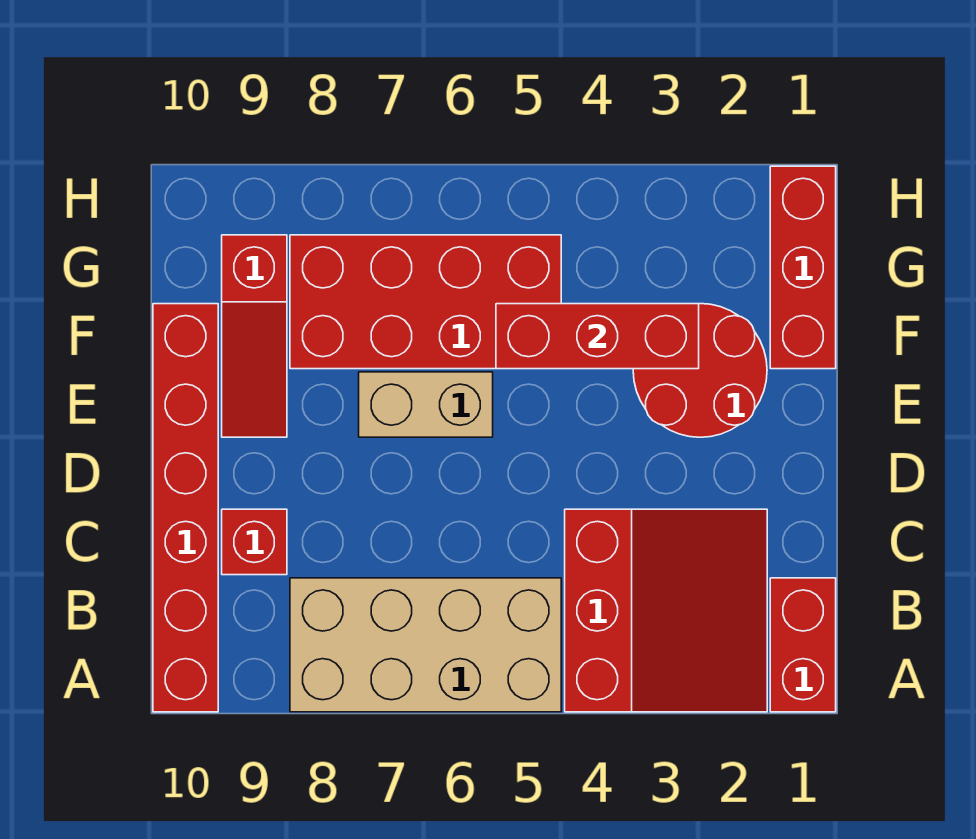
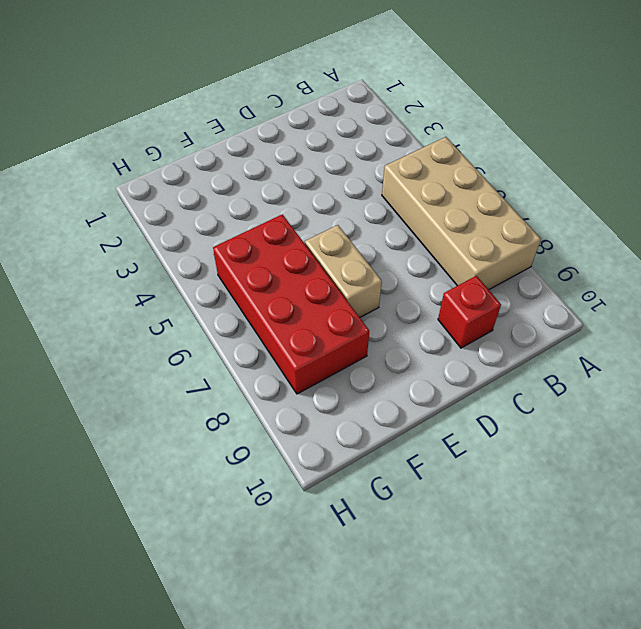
none -> red brick A1:B1 level 1
none -> red slope A2:C4 level 1 top 4

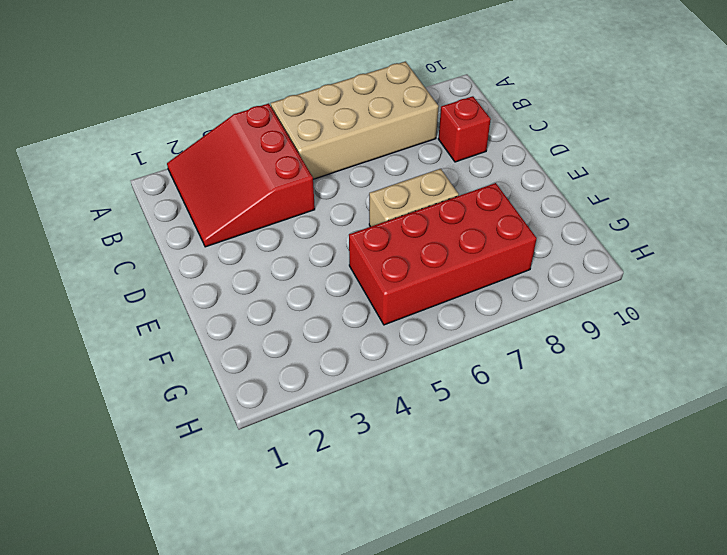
none -> red brick A1:B1 level 1
none -> red brick A10:F10 level 1

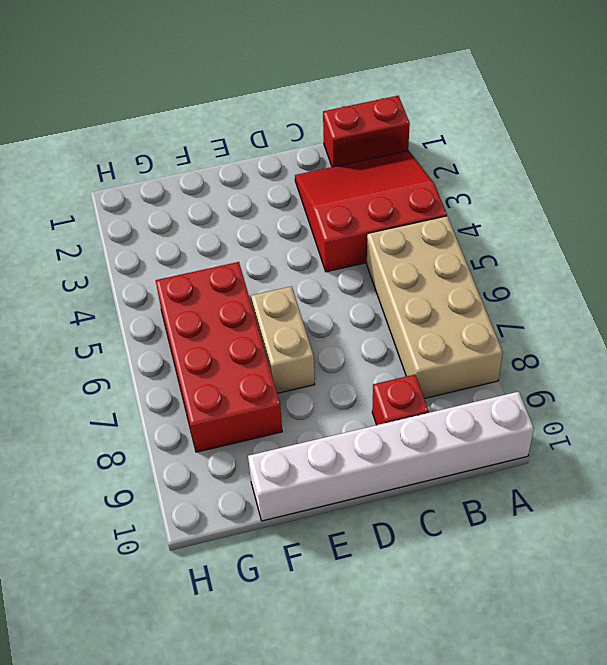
white brick A10:F10 level 1 -> red brick A10:F10 level 1
none -> red round brick E2:F3 level 1
none -> red slope E9:G9 level 1 top G

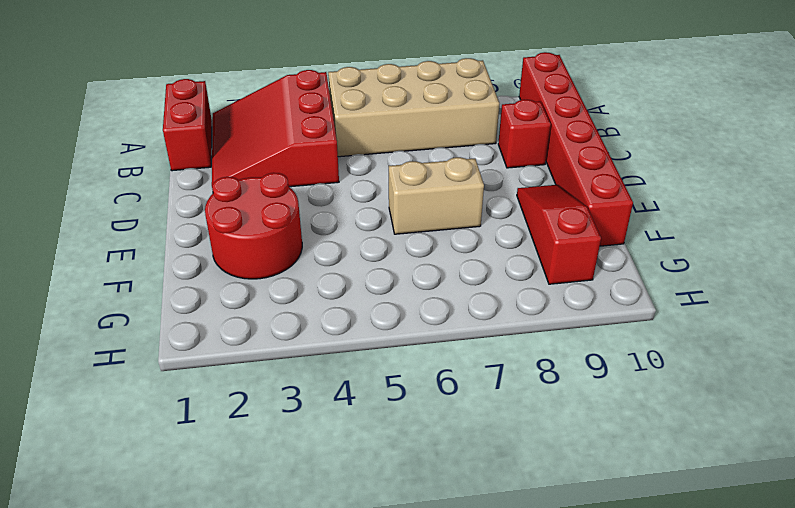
none -> red brick F1:H1 level 1
none -> red brick F5:G8 level 1

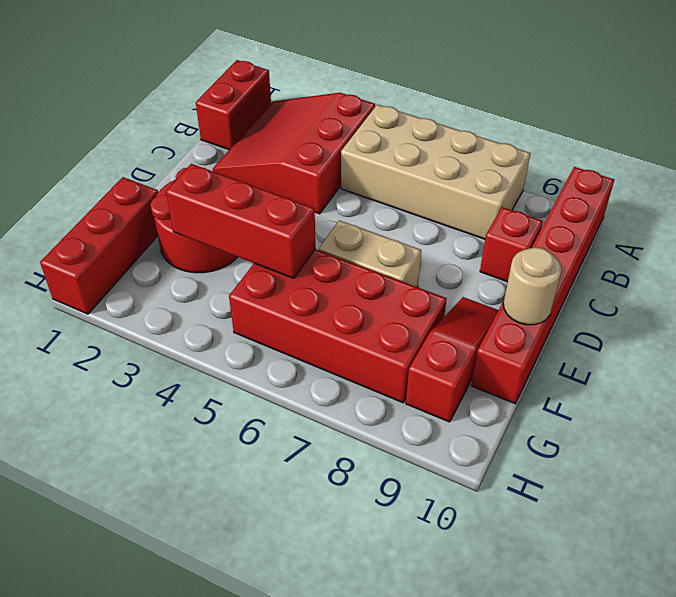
tan round brick E10 level 2 -> none

